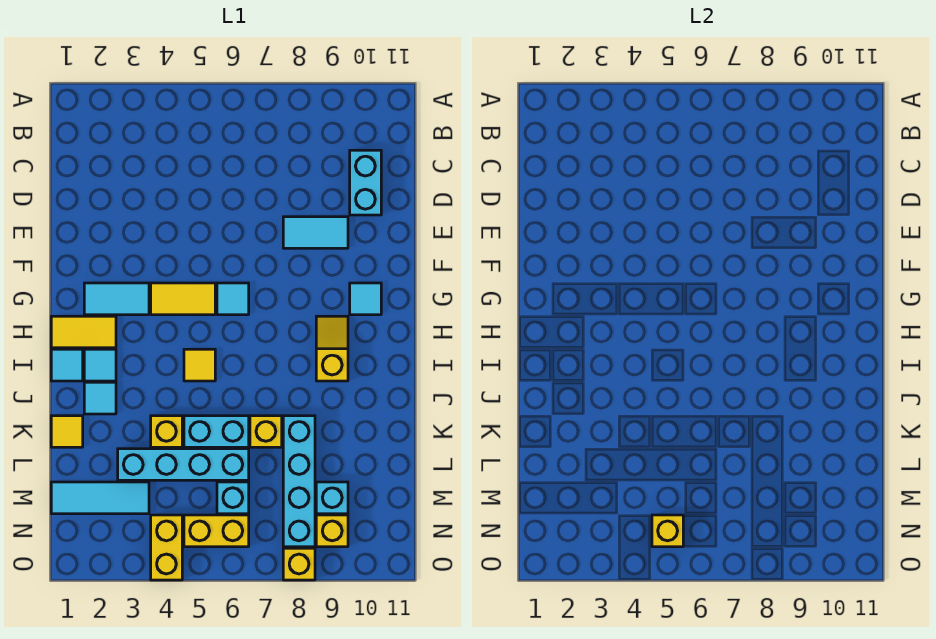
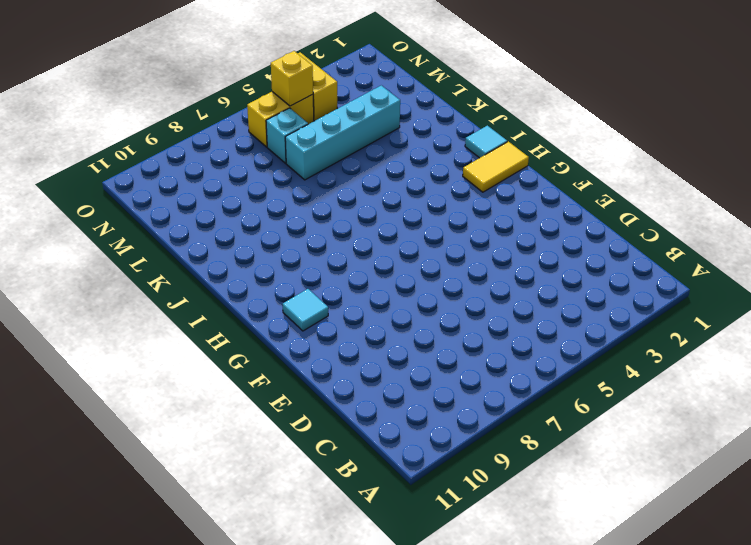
none -> cyan brick C10:D10 level 1
none -> cyan tile E8:E9 level 1
none -> cyan tile G2:G3 level 1

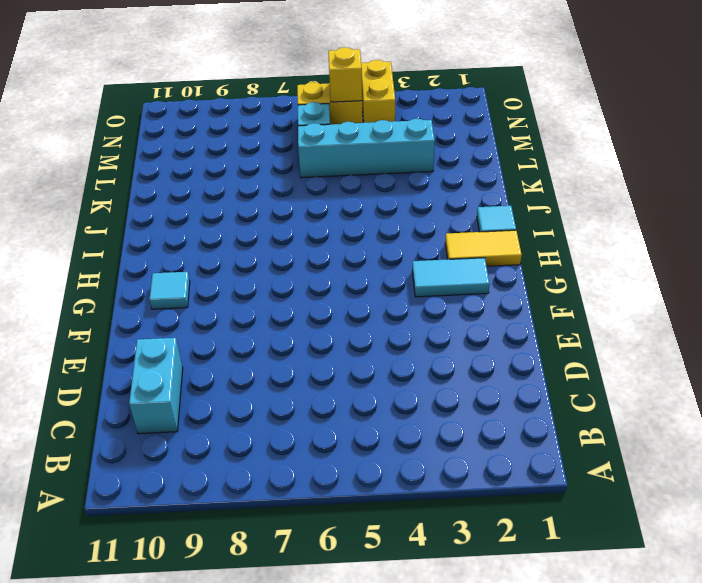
none -> cyan tile E8:E9 level 1
none -> yellow tile G4:G5 level 1
none -> cyan tile G6 level 1

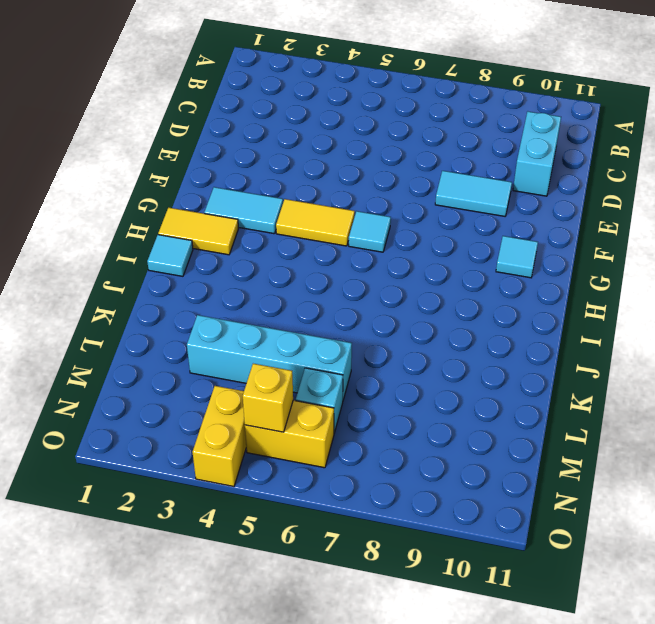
none -> yellow slope H9:I9 level 1 top I
none -> cyan tile I2 level 1
none -> yellow tile I5 level 1

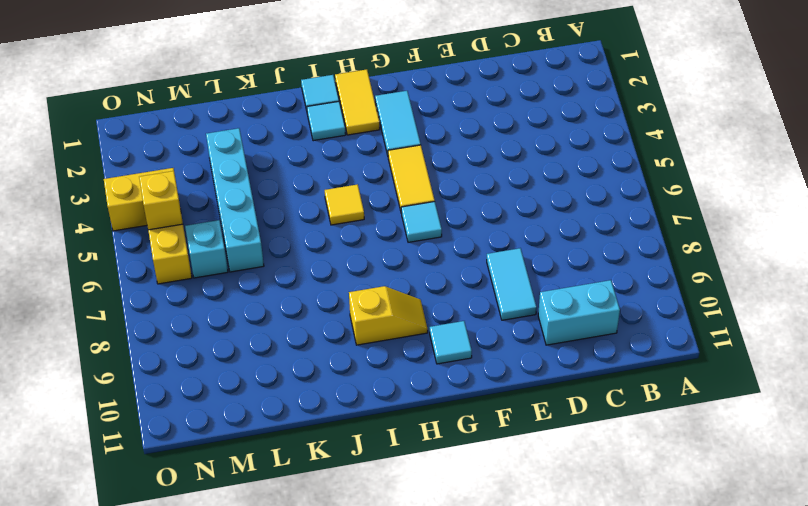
none -> cyan tile J2 level 1
none -> yellow tile K1 level 1
none -> yellow brick K4 level 1

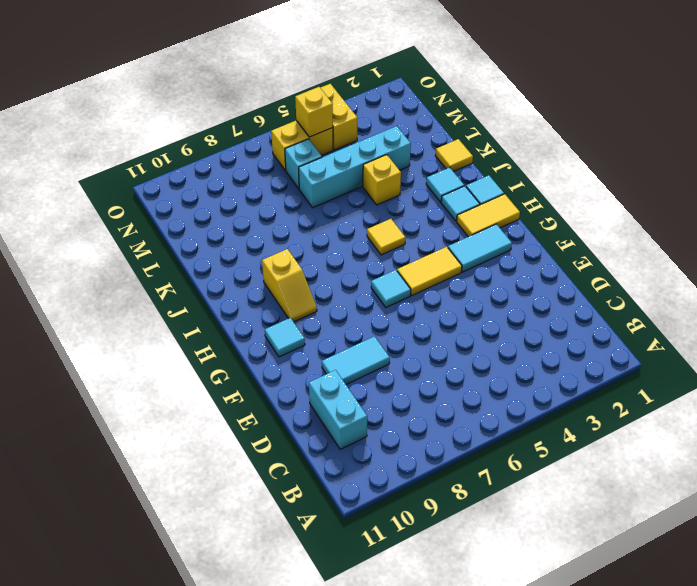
none -> cyan brick K5:K6 level 1
none -> yellow brick K7 level 1
none -> cyan brick K8:N8 level 1

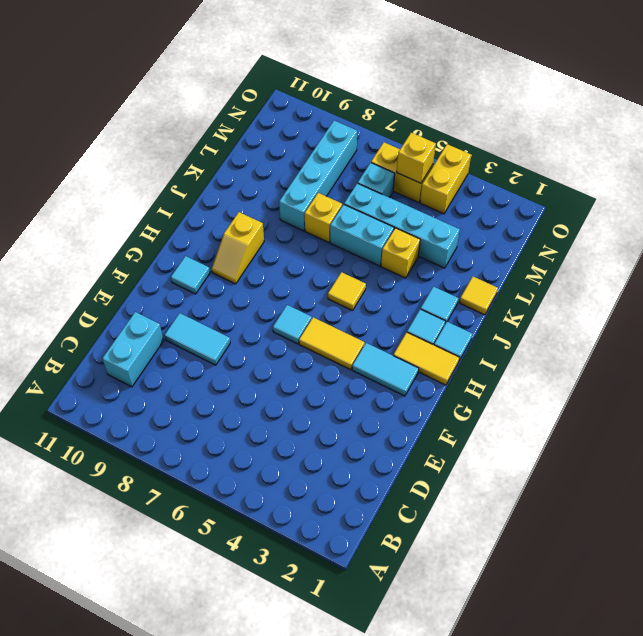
none -> cyan tile M1:M3 level 1
none -> cyan brick M9 level 1
none -> yellow brick N9 level 1

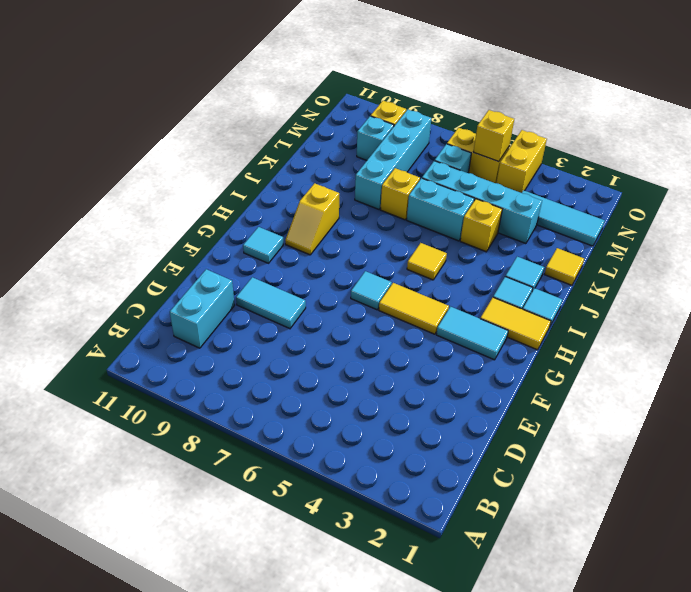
none -> yellow brick O8 level 1

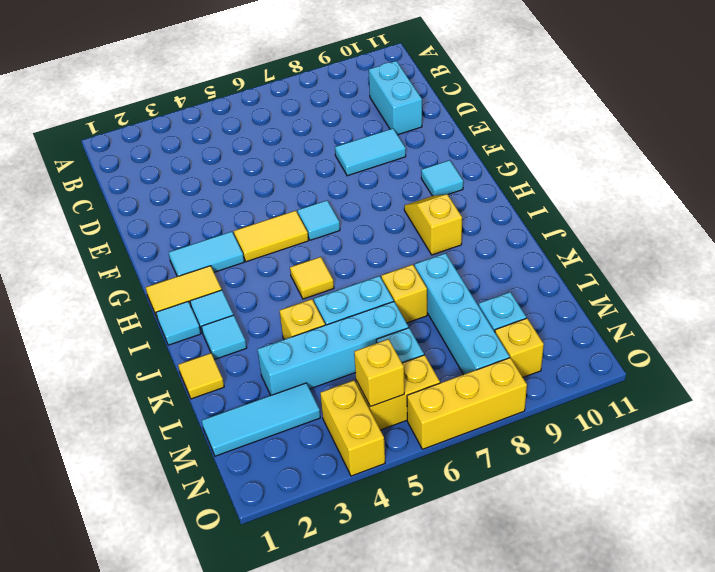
yellow brick O6:O8 level 1 -> yellow brick O8 level 1

